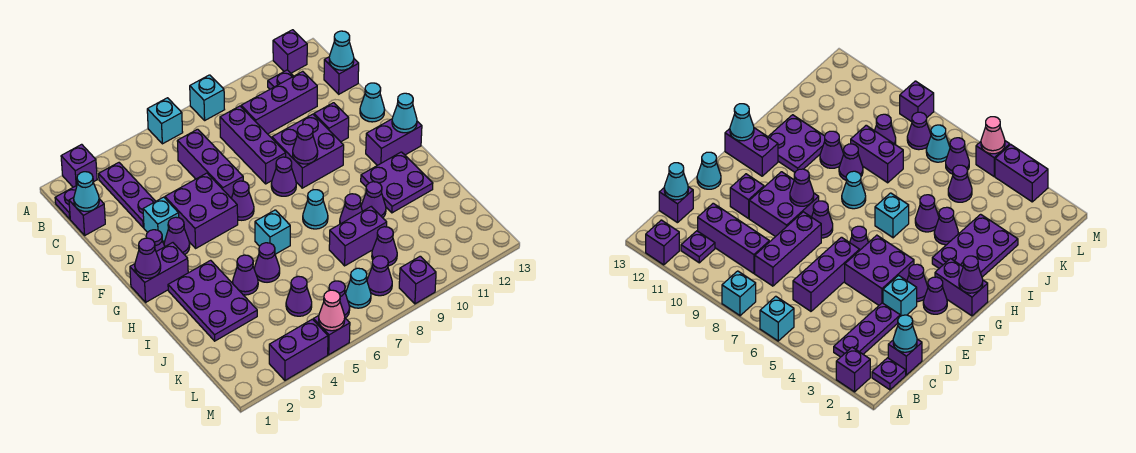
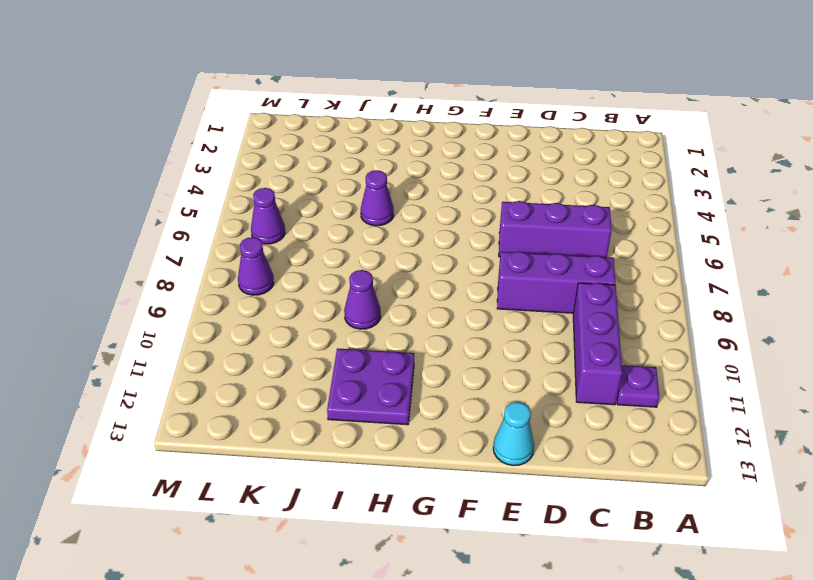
none -> purple brick A2 level 1
none -> cyan brick A6 level 1
none -> cyan brick A8 level 1
none -> purple brick A12 level 1

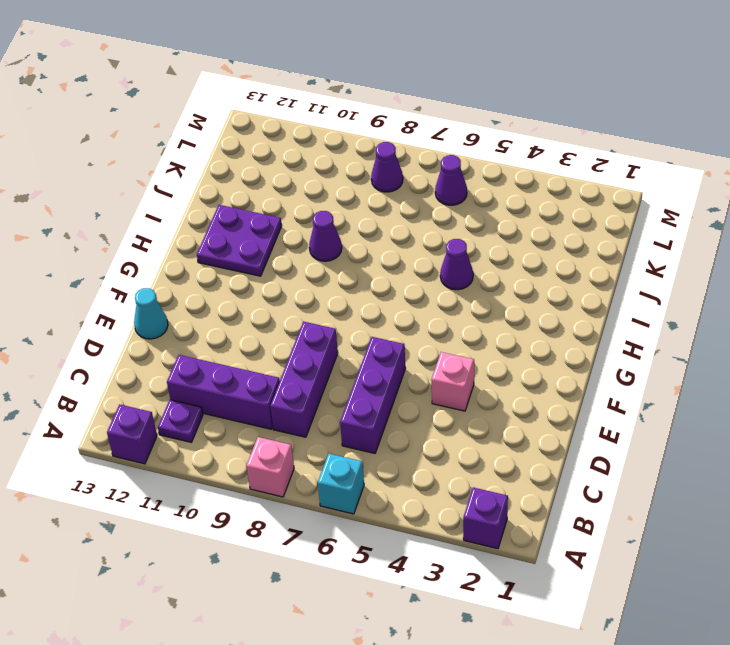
pink brick A8 level 1 -> cyan brick A8 level 1
pink brick E4 level 1 -> purple brick E4:F5 level 1
none -> purple plate B1 level 1
none -> purple plate B3:D3 level 1
none -> purple brick C1 level 1
none -> purple brick C13 level 1

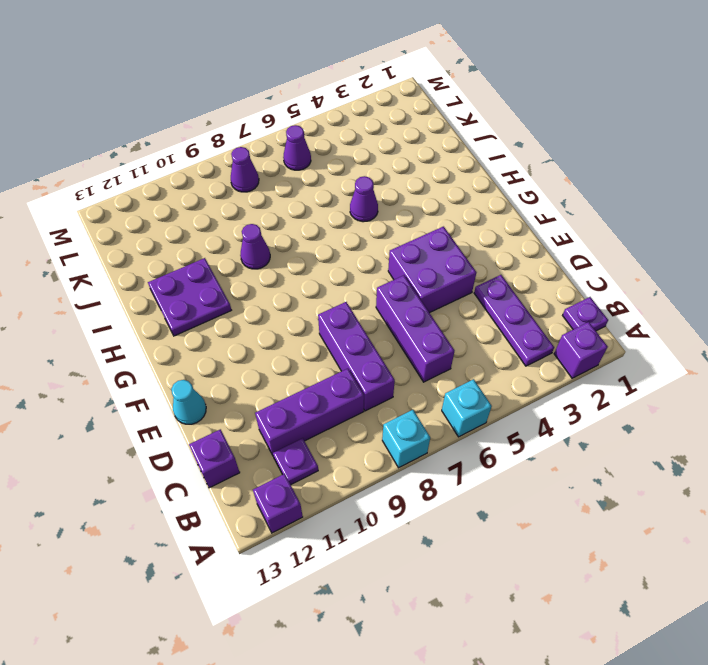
none -> purple brick C1 level 1
none -> cyan brick E3 level 1
none -> purple brick E9:F10 level 1
none -> purple brick E11 level 1

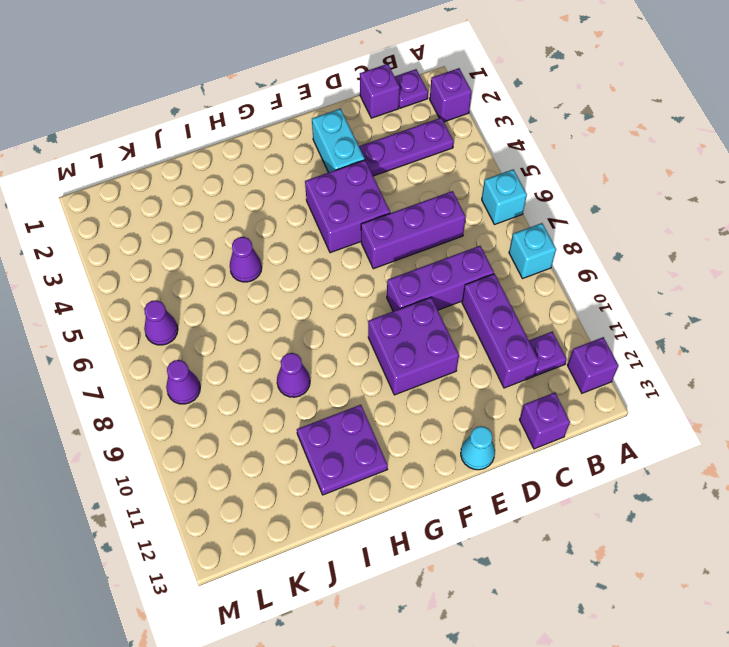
cyan brick E2:E3 level 1 -> cyan brick E3 level 1
none -> purple brick E11 level 1
none -> purple cone F2 level 1
none -> purple cone F3 level 1
none -> purple cone F6 level 1

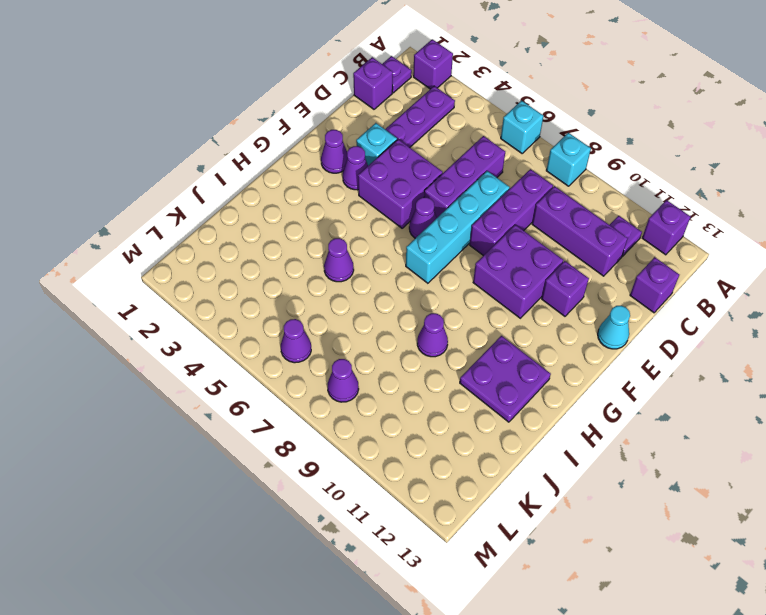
cyan brick D7:G7 level 1 -> none
none -> purple cone F8 level 1
none -> purple brick G1:G2 level 1
none -> purple brick G12:G13 level 1
none -> purple plate H2:J3 level 1

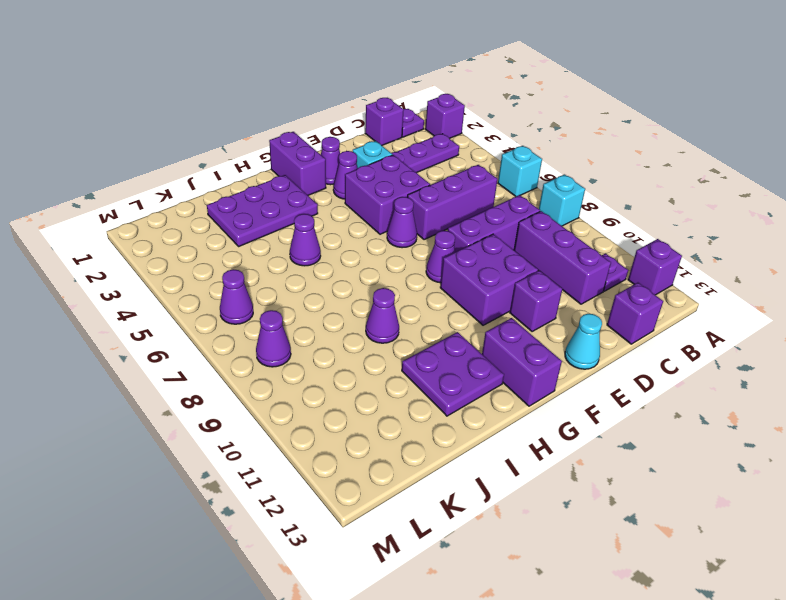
none -> cyan brick H6 level 1
none -> cyan cone H8 level 1
none -> purple cone I4 level 1
none -> purple cone I10 level 1

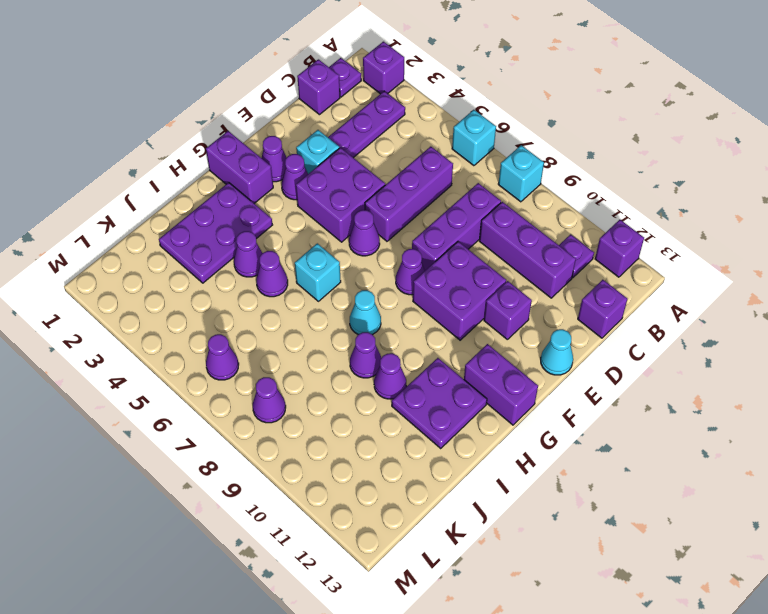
none -> purple brick J8:J9 level 1
none -> purple cone K5 level 1
none -> purple cone K9 level 1
none -> cyan cone L7 level 1

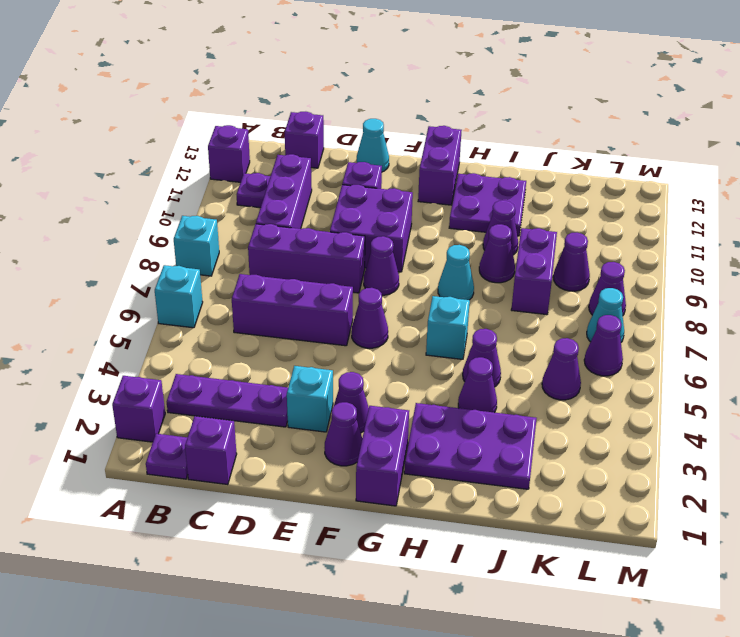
none -> purple brick E4:F5 level 1
none -> purple brick M3:M4 level 1
none -> purple brick M5 level 1
none -> purple brick M9 level 1

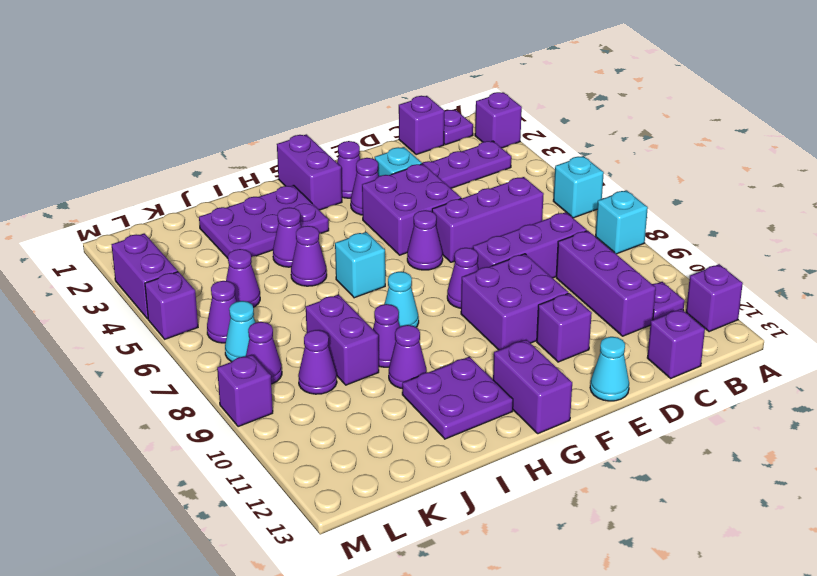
none -> cyan cone C1 level 2
none -> cyan cone C13 level 2
none -> purple cone F9 level 2
none -> purple cone G1 level 2

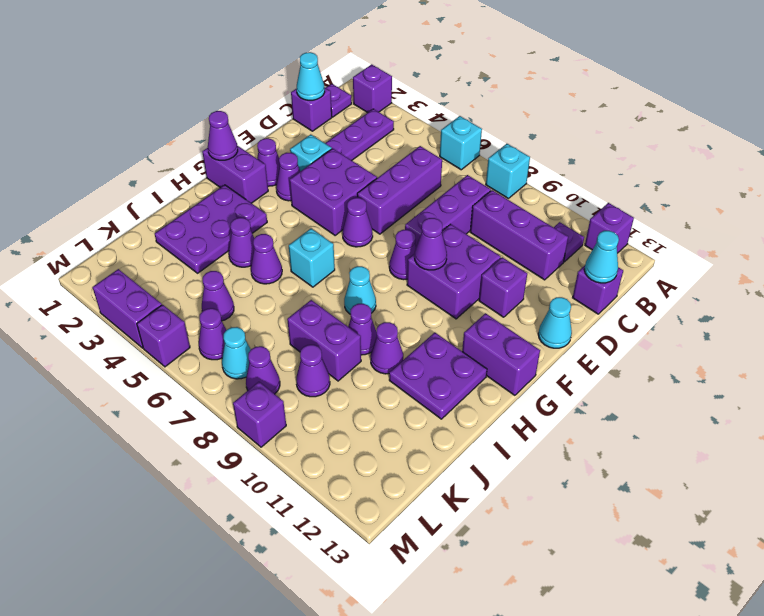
none -> cyan cone G13 level 2
none -> pink cone M5 level 2

